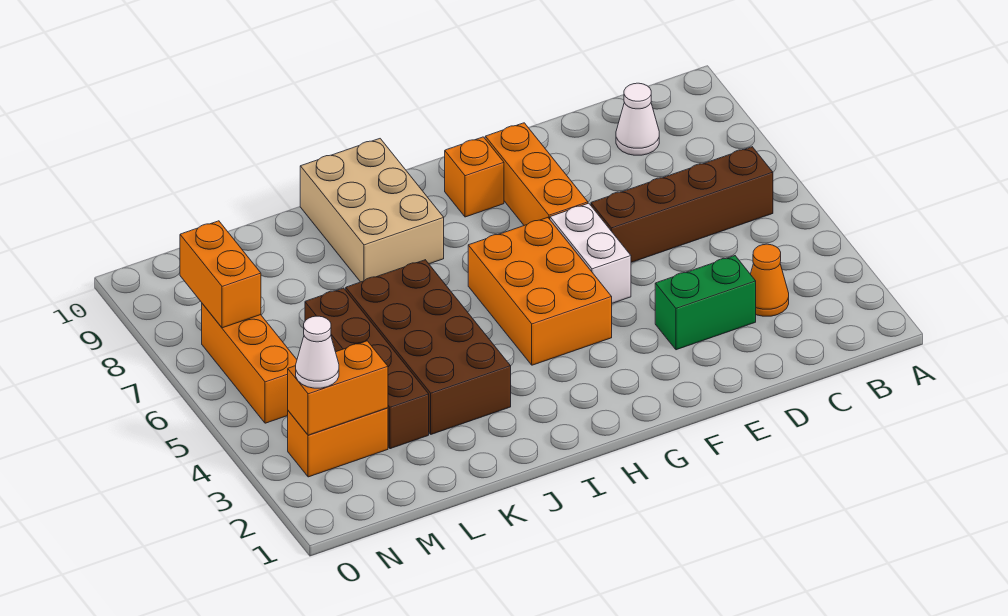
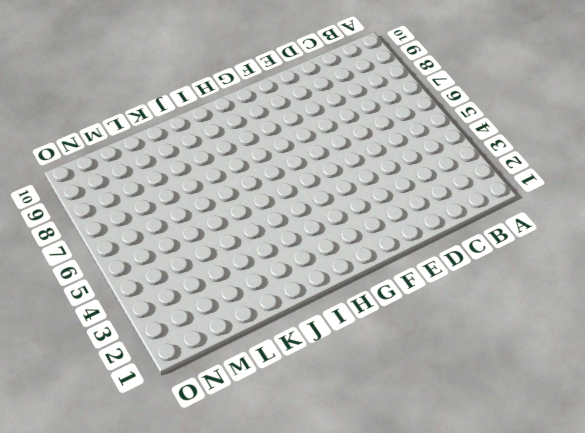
none -> brown brick B6:E6 level 1
none -> orange cone C3 level 1
none -> white cone C9 level 1

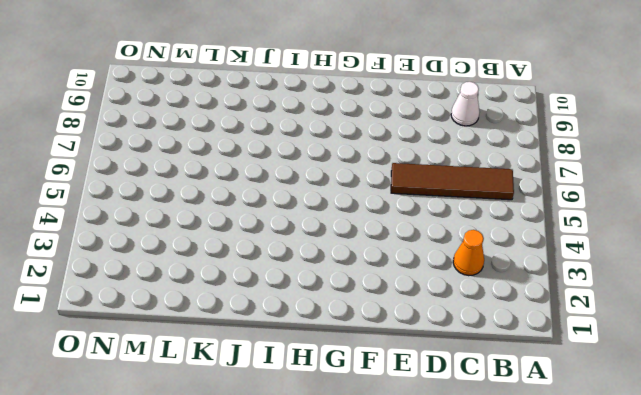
brown tile B6:E6 level 1 -> brown brick B6:E6 level 1
none -> green brick D3:E3 level 1
none -> white brick F5:F6 level 1
none -> orange brick F7:F9 level 1

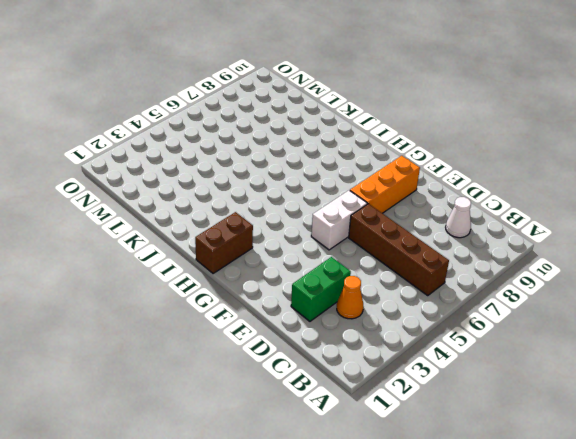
green brick D2:D3 level 1 -> green brick D3:E3 level 1
brown brick H1:H2 level 1 -> none
none -> orange brick G4:H6 level 1
none -> orange brick G9 level 1
none -> tan brick I8:J10 level 1

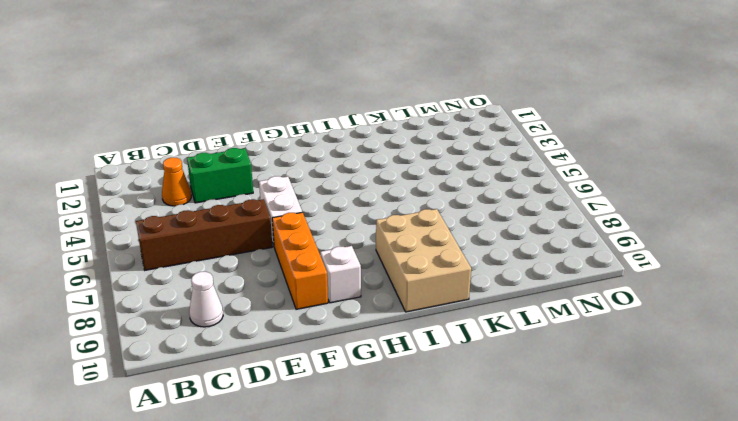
white brick G9 level 1 -> orange brick G9 level 1
none -> orange brick G4:H6 level 1
none -> brown brick J3:K6 level 1
none -> brown brick L3:L6 level 1

